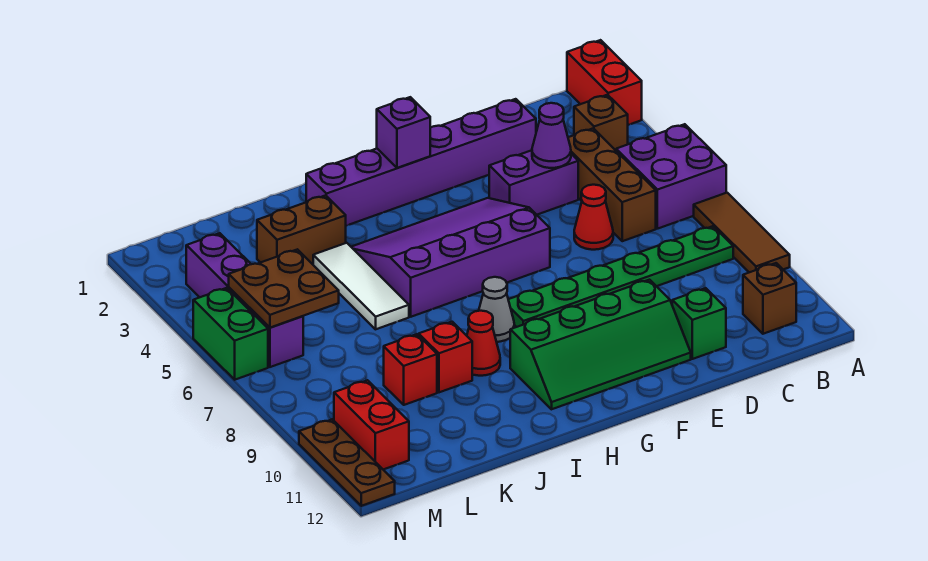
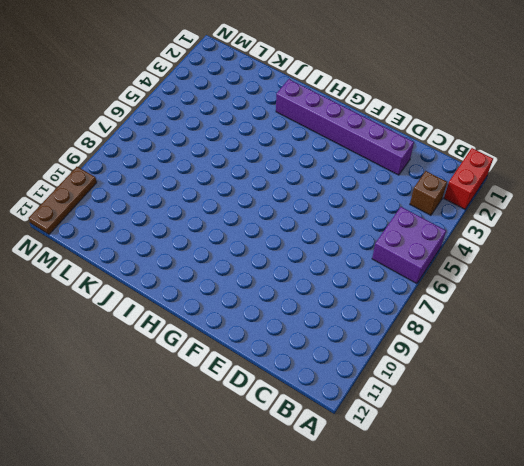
none -> brown tile A7:A9 level 1
none -> green plate B8:G8 level 1
none -> brown brick B11 level 1

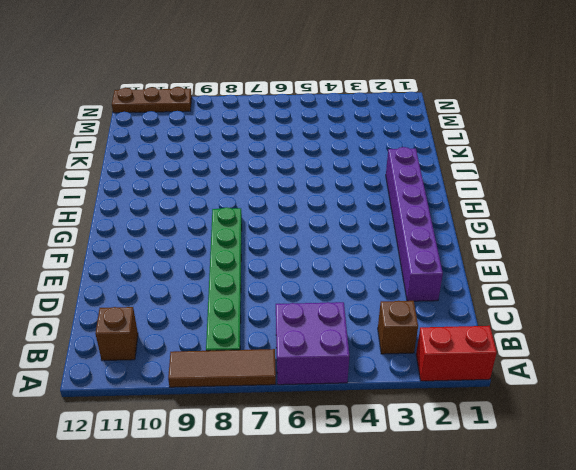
none -> brown brick C4:C6 level 1
none -> purple brick D4:E4 level 1
none -> red cone D6 level 1

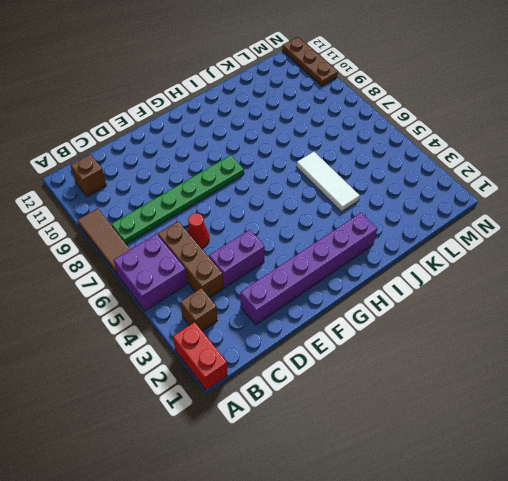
none -> green brick D11 level 1
none -> green slope E10:H11 level 1 top 10
none -> purple slope F4:I6 level 1 top 6

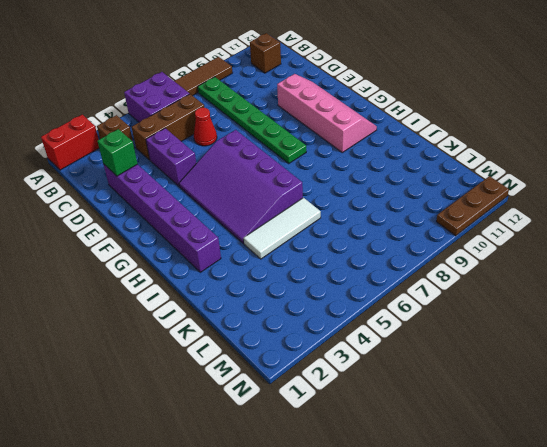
green brick D2 level 2 -> green brick D11 level 1
pink slope E10:H11 level 1 top 10 -> green slope E10:H11 level 1 top 10
none -> grey cone H8 level 1
none -> red cone I9 level 1
none -> brown brick J3:K3 level 1

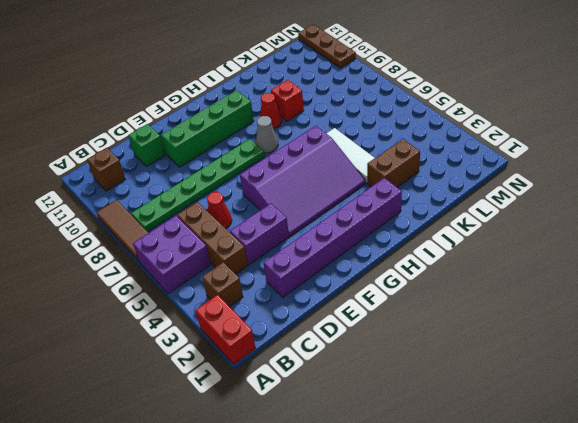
none -> red brick K9 level 1
none -> purple brick M3:M6 level 1
none -> red brick M10:M11 level 1

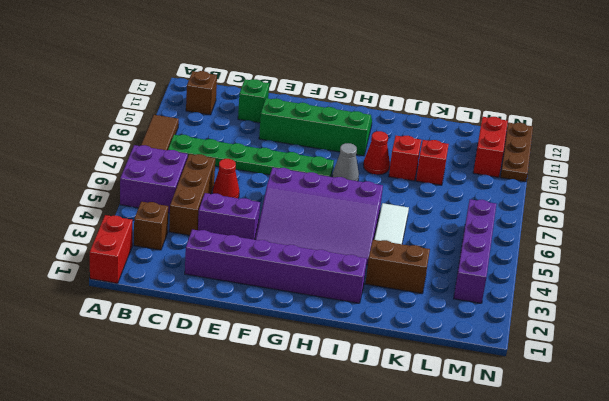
none -> green brick N5:N6 level 1
none -> purple cone D4 level 2
none -> purple brick G2 level 2

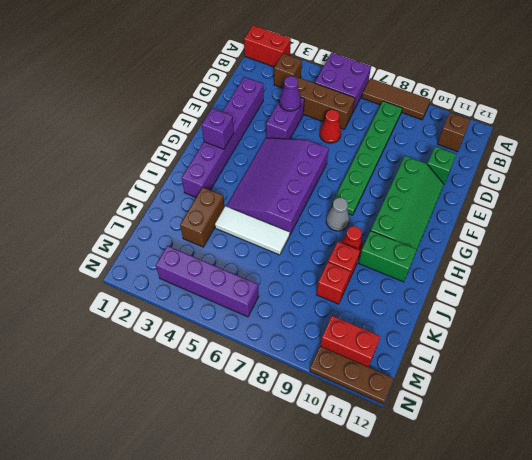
green brick I10:I11 level 1 -> green brick N5:N6 level 1
none -> brown plate L5:M6 level 2

